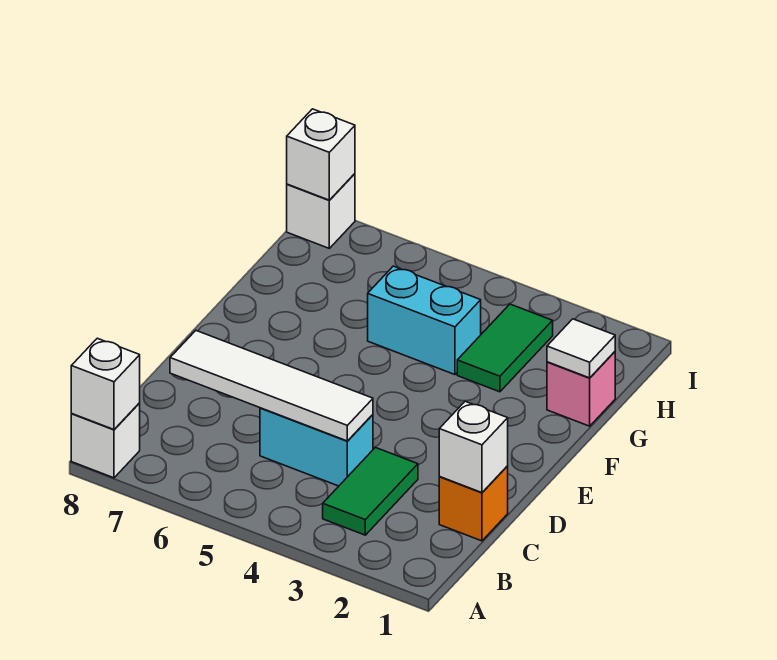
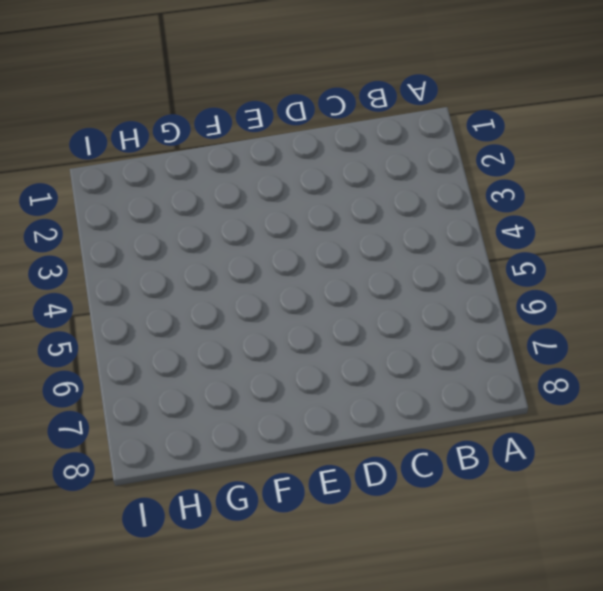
none -> white brick A8 level 1
none -> green tile B3:C3 level 1
none -> orange brick C1 level 1

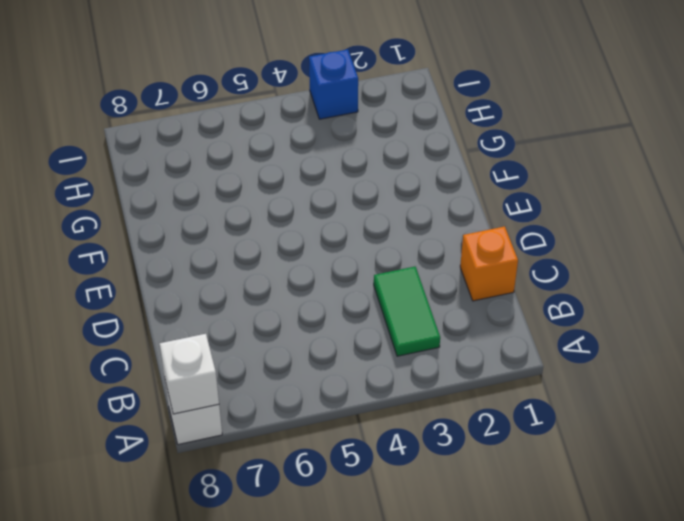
blue brick I3 level 1 -> none
none -> cyan brick C4:C5 level 1
none -> pink brick G1 level 1
none -> green tile G3:H3 level 1

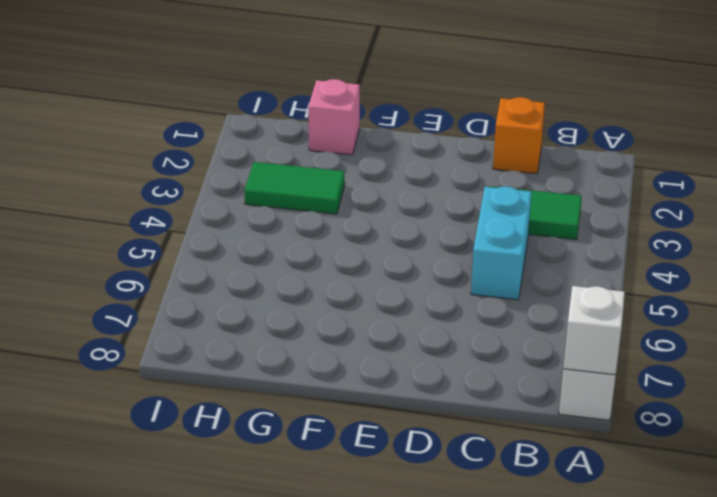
none -> cyan brick G4:G5 level 1
none -> white brick I8 level 1
none -> white brick C1 level 2

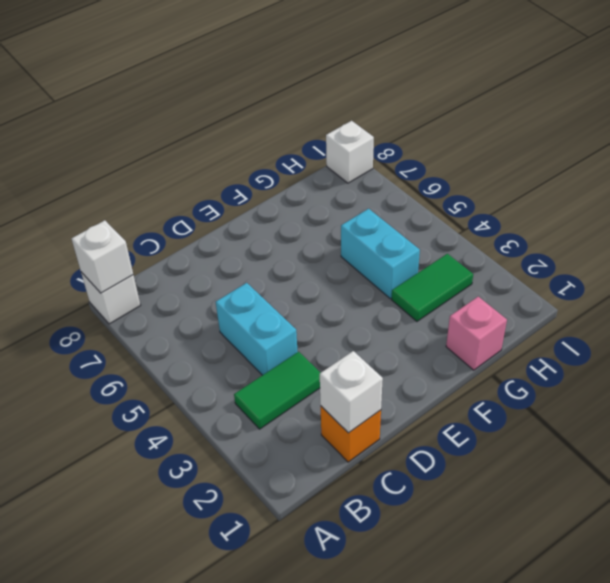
none -> white tile C4:C7 level 2
none -> white tile G1 level 2
none -> white brick I8 level 2

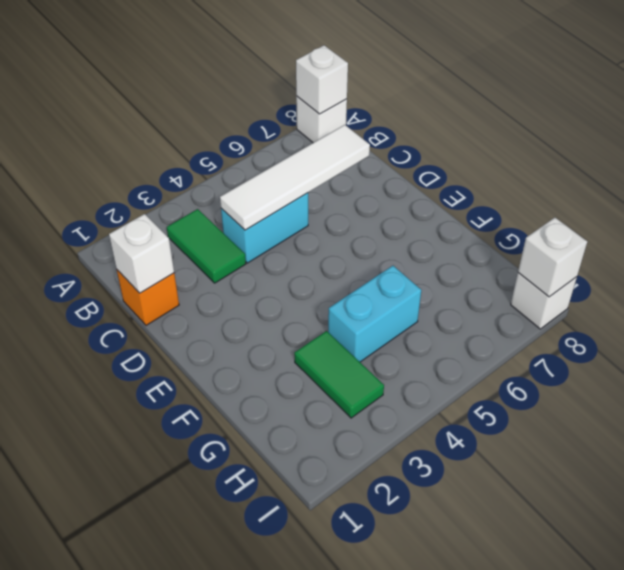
none -> pink brick G1 level 1
none -> white tile G1 level 2

